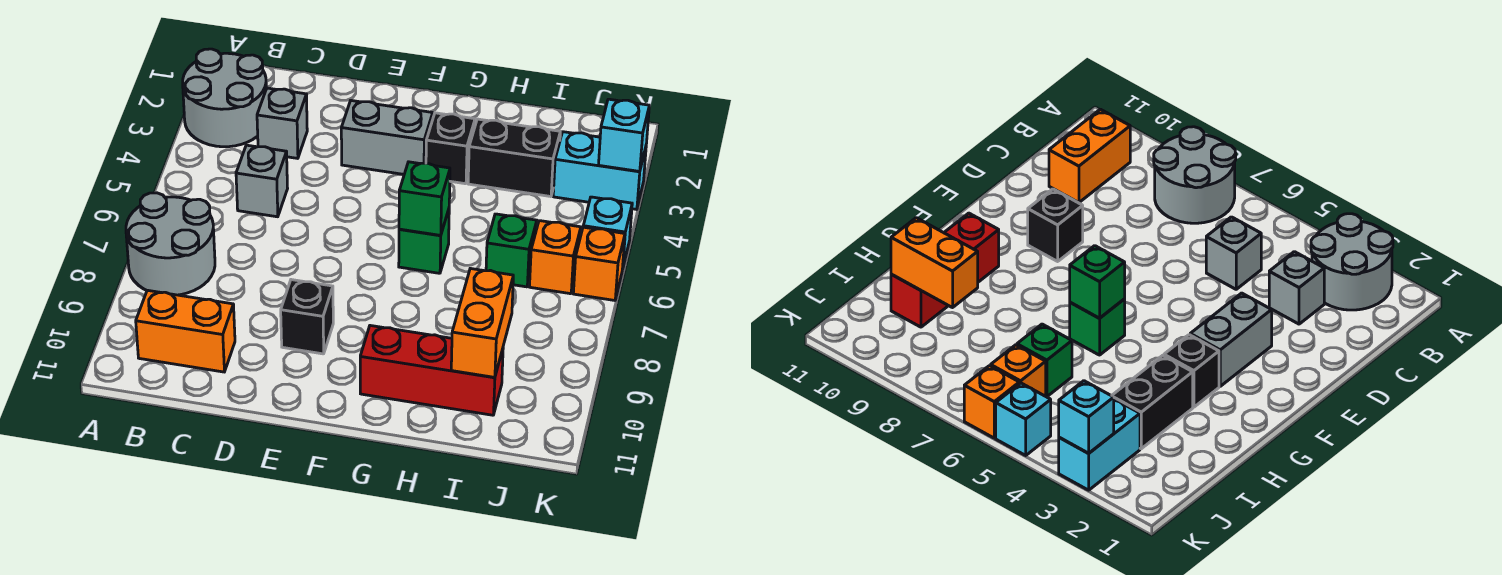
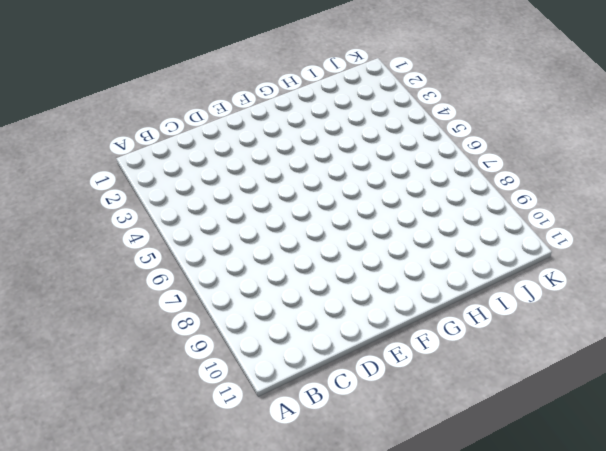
none -> grey round brick A2:B3 level 1
none -> grey round brick A7:B8 level 1
none -> orange brick B10:C10 level 1

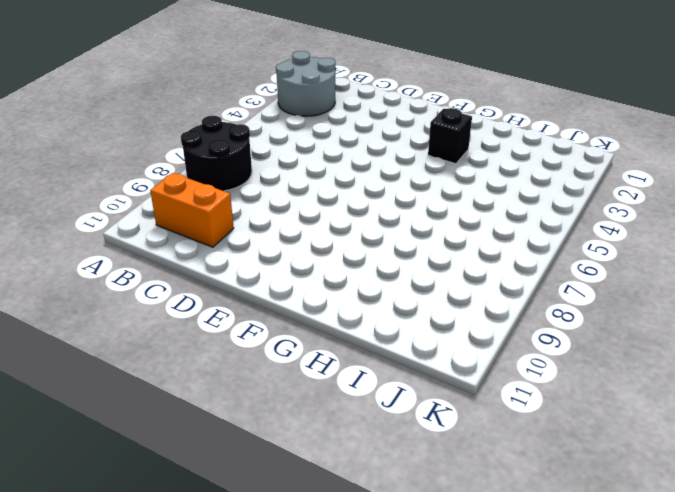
black round brick A7:B8 level 1 -> grey round brick A7:B8 level 1
none -> grey brick C3 level 1
none -> grey brick C5 level 1
none -> grey brick E3:F3 level 1

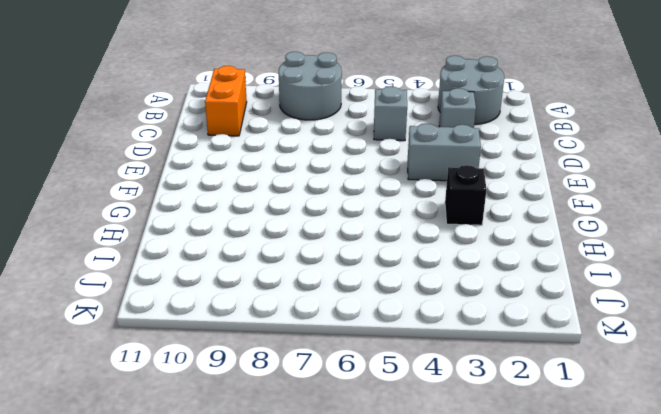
grey brick E3:E4 level 1 -> grey brick E3:F3 level 1
none -> black brick E9 level 1
none -> green brick G6 level 1
none -> red brick G10:I10 level 1

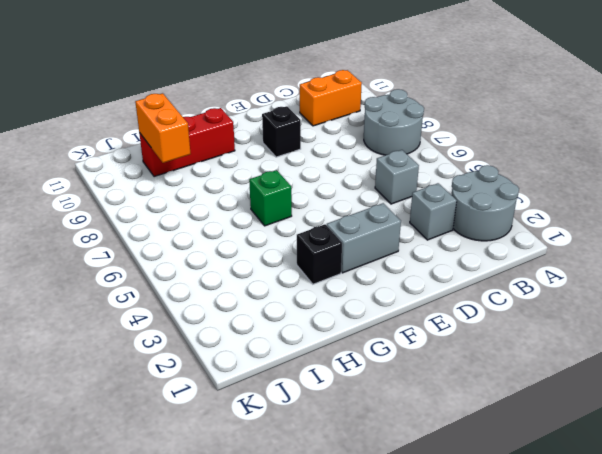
none -> black brick H3:I3 level 1
none -> green brick I6 level 1
none -> cyan brick J3:K3 level 1

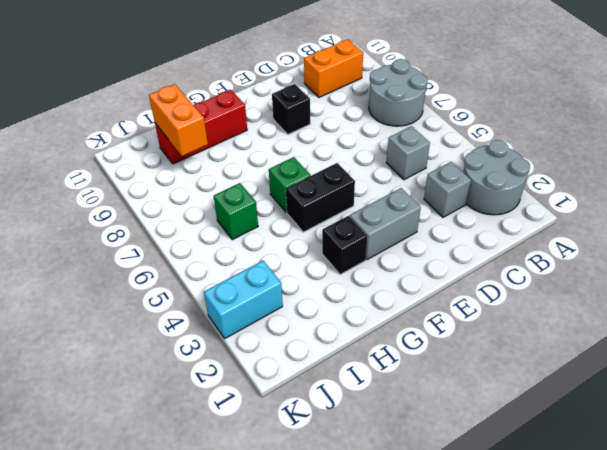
black brick F5:G5 level 1 -> black brick H3:I3 level 1
none -> orange brick J6 level 1
none -> cyan brick K5 level 1
none -> orange brick K6 level 1

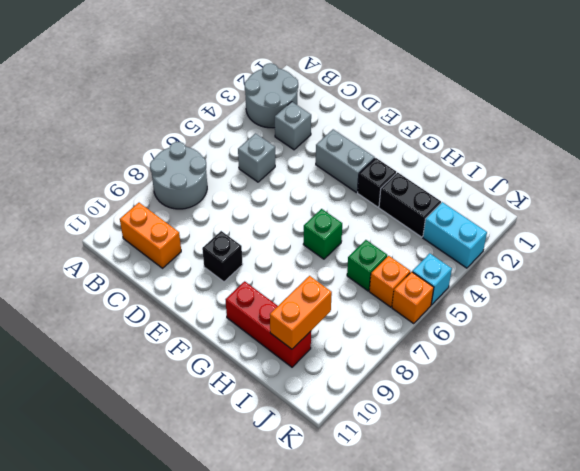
none -> green brick G6 level 2
none -> cyan brick K3 level 2

